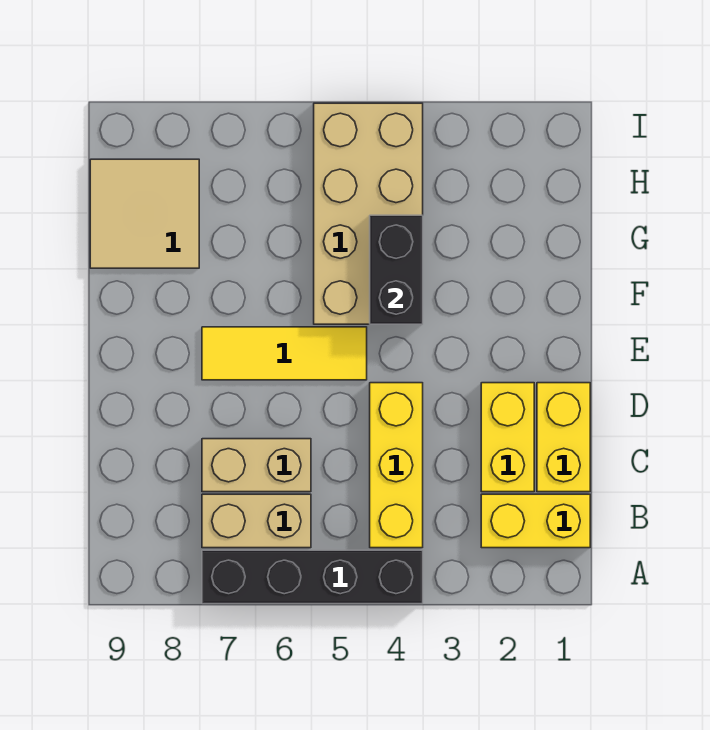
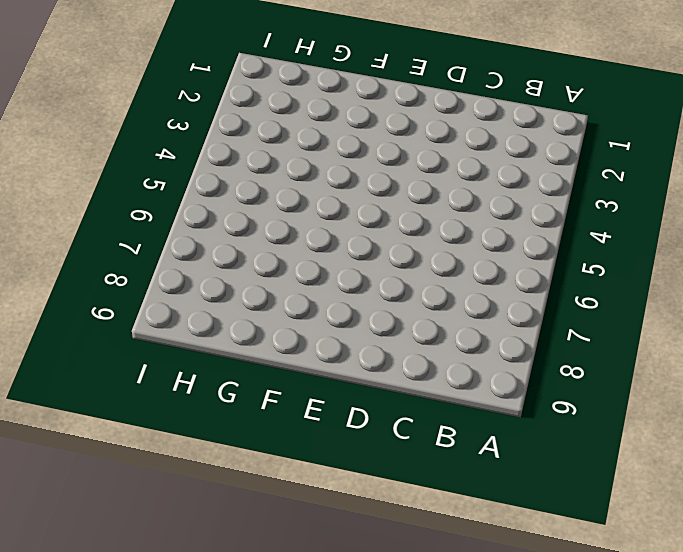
none -> black brick A4:A7 level 1
none -> yellow brick B1:B2 level 1

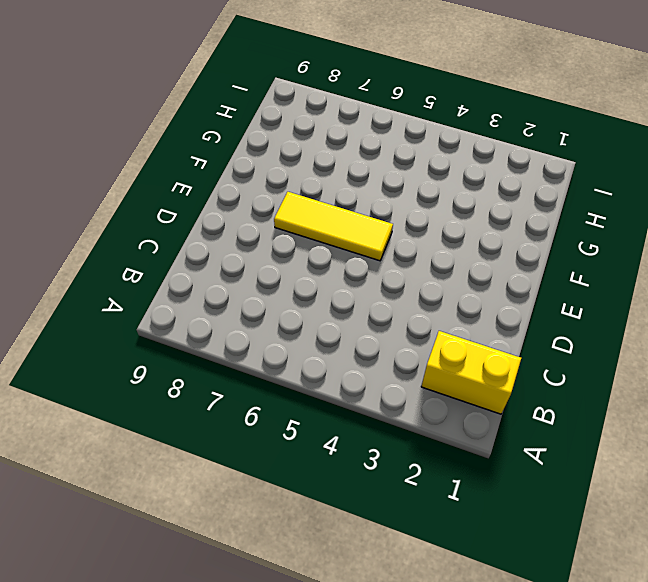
none -> black brick A4:A7 level 1
none -> yellow brick B4:D4 level 1

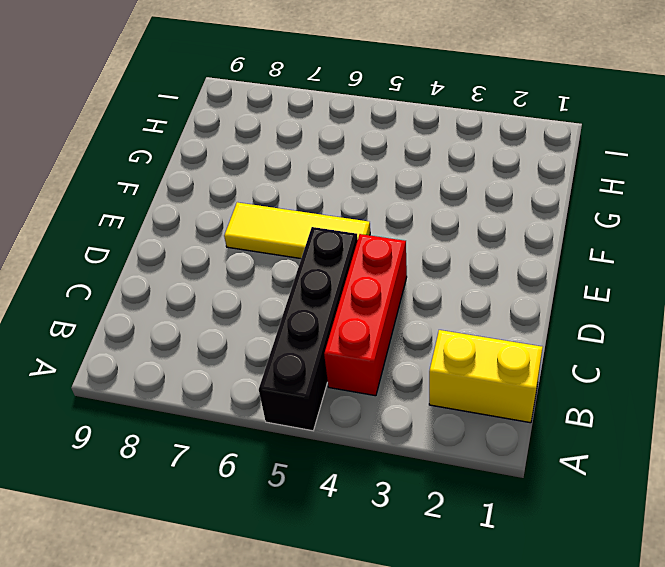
black brick A5:D5 level 1 -> black brick A4:A7 level 1
red brick B4:D4 level 1 -> yellow brick B4:D4 level 1
none -> tan brick B6:B7 level 1
none -> yellow brick C1:D1 level 1

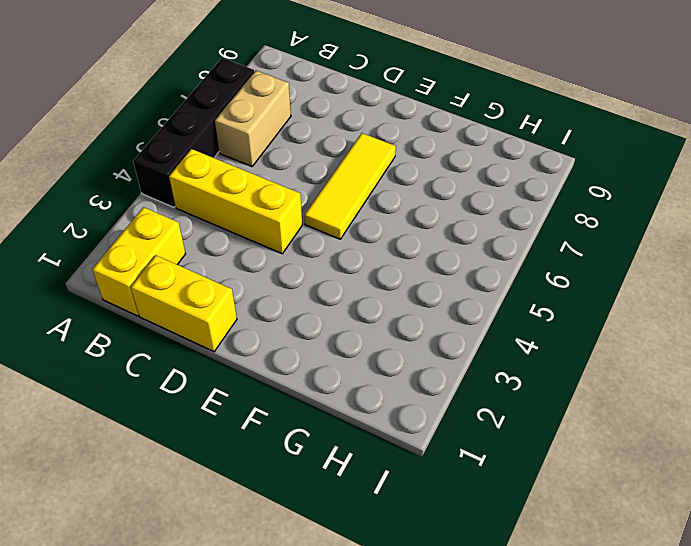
none -> yellow brick C2:D2 level 1
none -> tan brick C6:C7 level 1

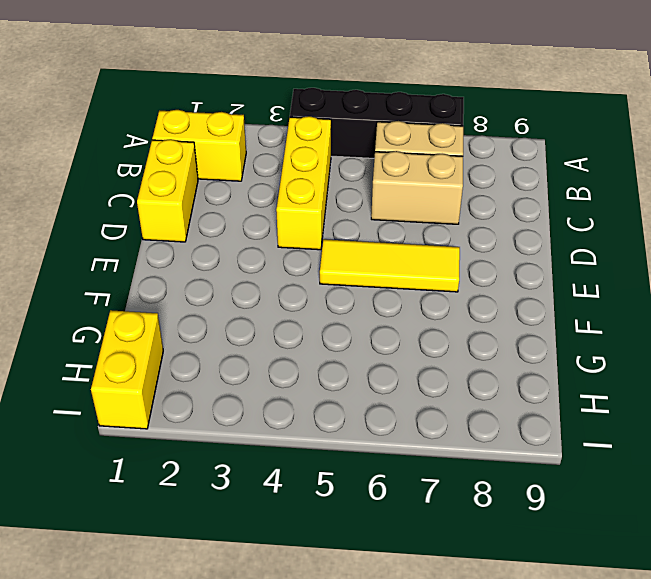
yellow brick H1:I1 level 1 -> yellow brick C2:D2 level 1
none -> tan brick F4:I5 level 1
none -> tan tile G8:H9 level 1

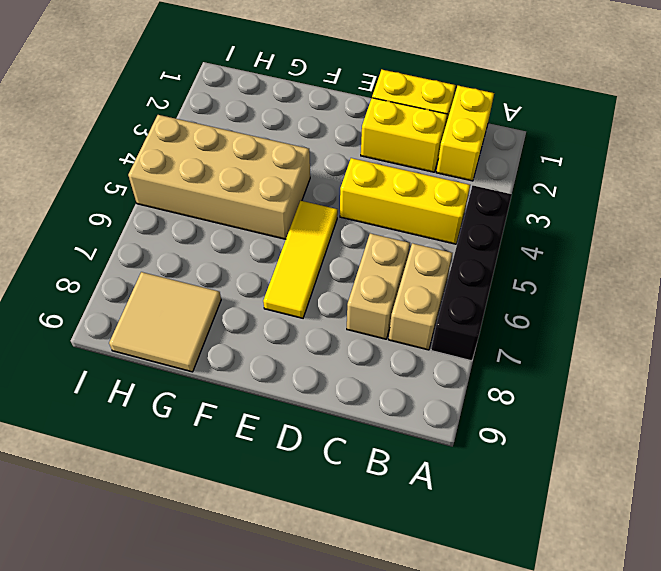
none -> black brick F4:G4 level 2

